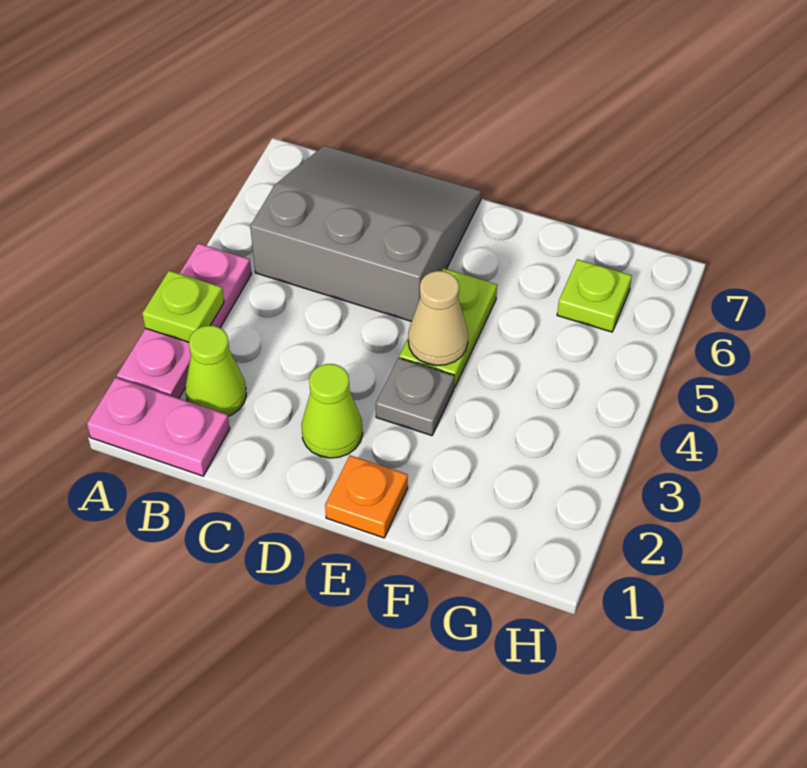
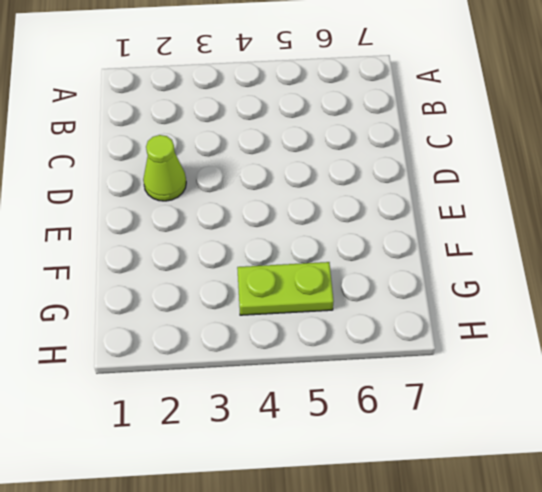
lime plate G4:G5 level 1 -> lime plate E4:E5 level 1
none -> pink plate A1:B1 level 1
none -> pink plate A2:A4 level 1

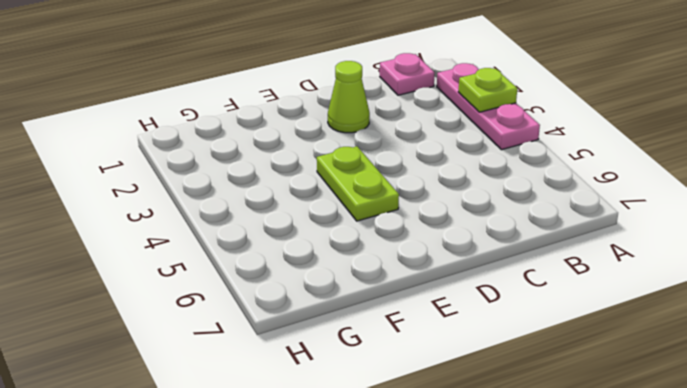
pink plate B1 level 1 -> pink plate A1:B1 level 1
none -> lime cone B2 level 1
none -> grey slope B5:D7 level 1 top 5

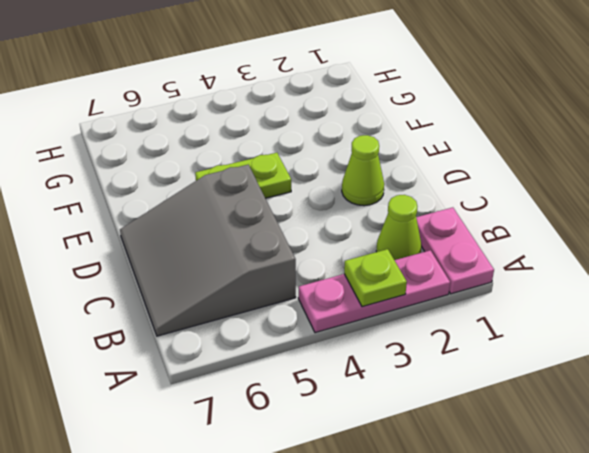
none -> orange plate E1 level 1
none -> grey plate E3 level 1

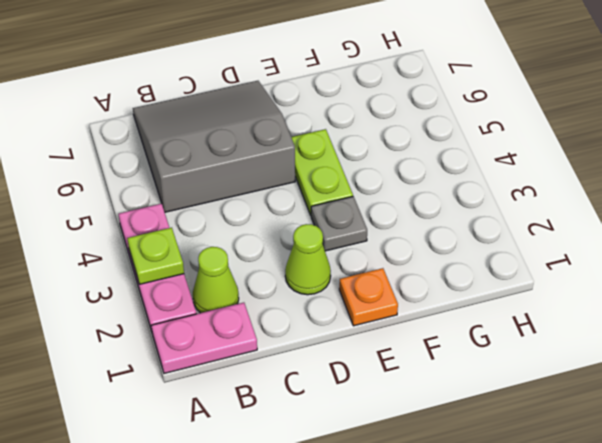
none -> lime plate G6 level 1
none -> tan cone E4 level 2

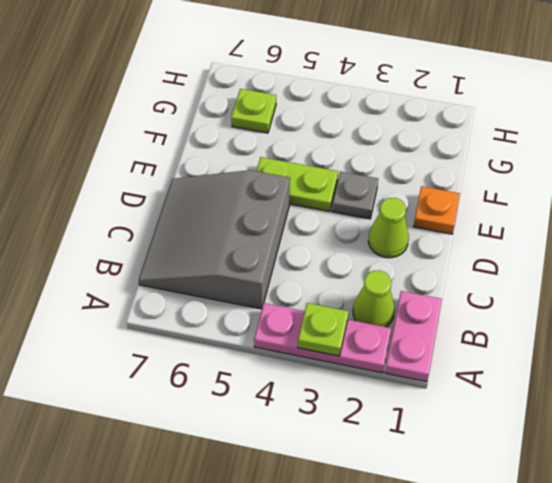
none -> tan cone E4 level 2

